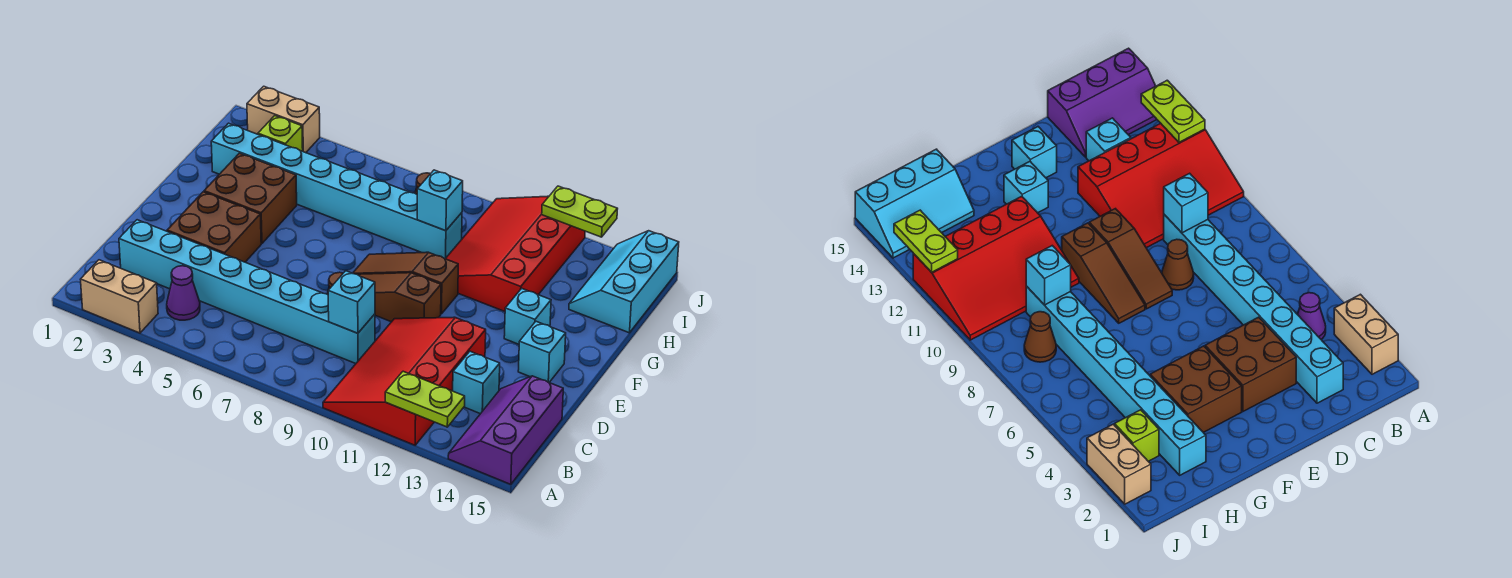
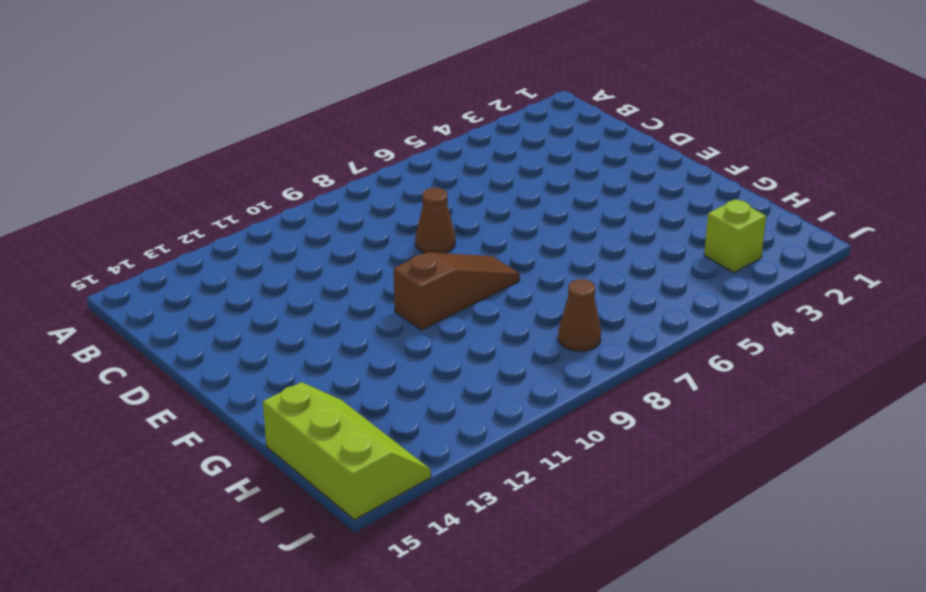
lime slope H14:J15 level 1 top 15 -> cyan slope H14:J15 level 1 top 15
none -> tan brick A2:A3 level 1
none -> red slope A10:D12 level 1 top 12
none -> purple slope A14:C15 level 1 top 15

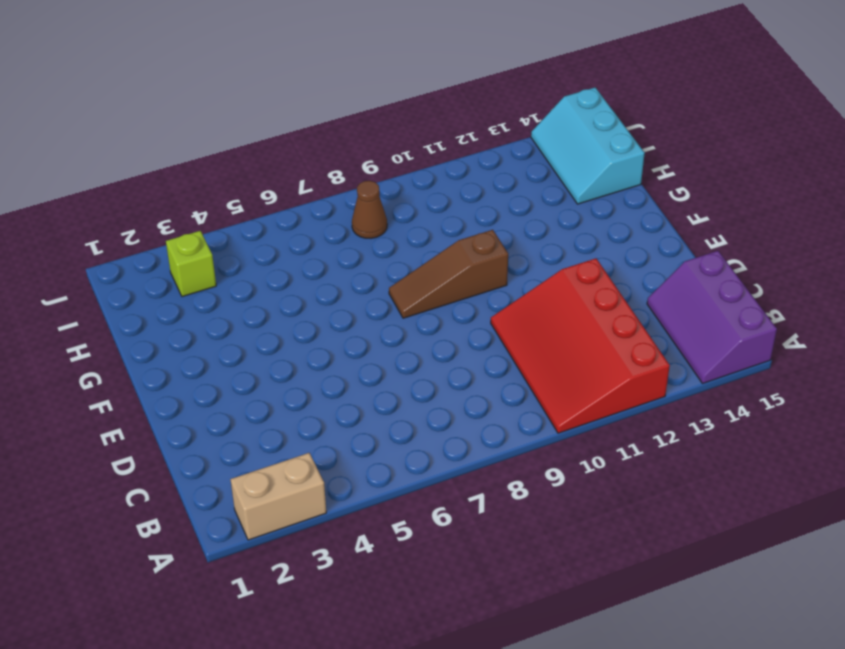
none -> purple cone B4 level 1
none -> cyan brick C2:C9 level 1
none -> cyan brick C13 level 1

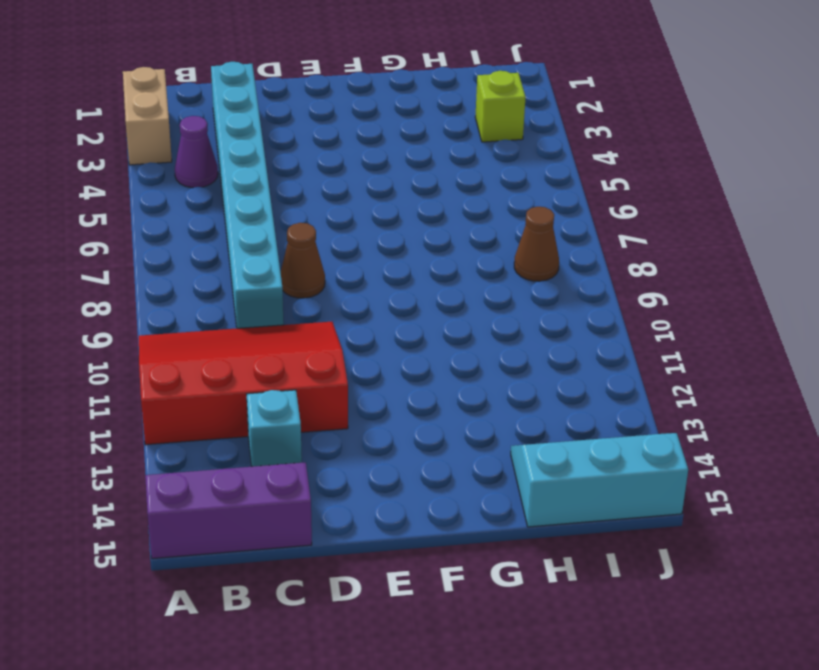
none -> brown brick D3:E4 level 1
none -> brown slope E8:E10 level 1 top 10
none -> cyan brick E14 level 1

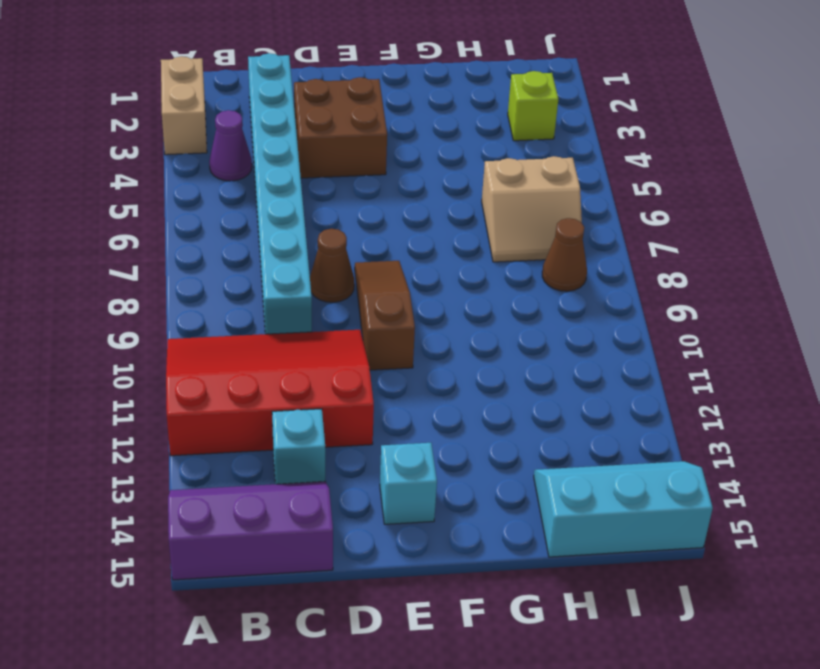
tan slope H6:I7 level 1 top 6 -> cyan brick H2:H9 level 1
none -> brown brick F3:G4 level 1
none -> brown slope F8:F10 level 1 top 10
none -> cyan brick F13 level 1

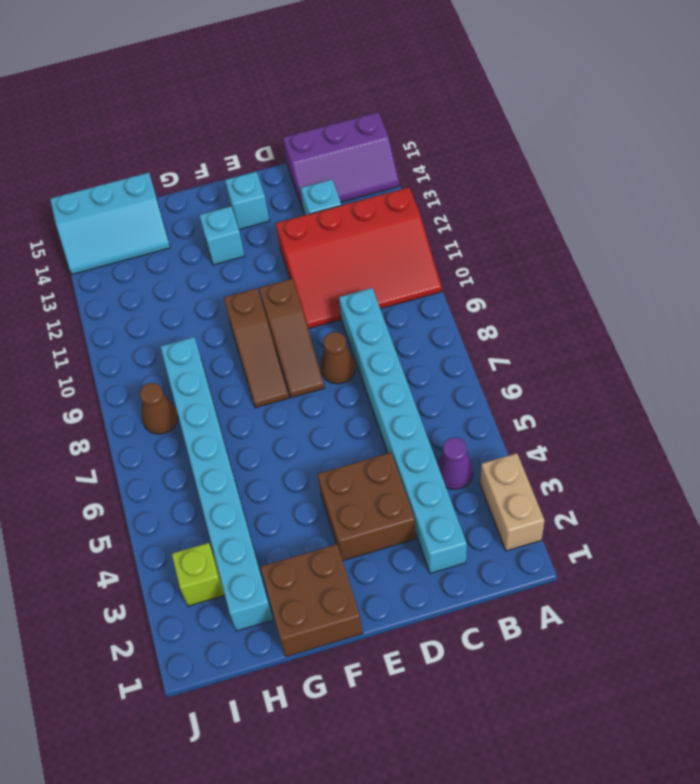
brown brick F1:G2 level 1 -> brown brick F3:G4 level 1
none -> red slope G10:J12 level 1 top 12
none -> tan brick J2:J3 level 1
none -> lime plate A12:A13 level 2

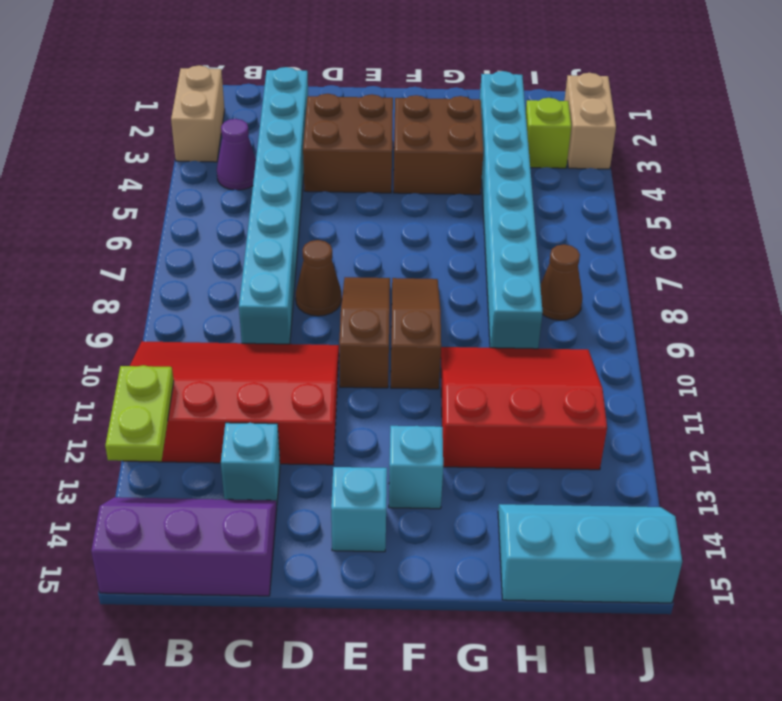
red slope G10:I12 level 1 top 12 -> red slope G10:J12 level 1 top 12
none -> cyan brick C9 level 2
none -> cyan brick H9 level 2
none -> lime plate J12:J13 level 2

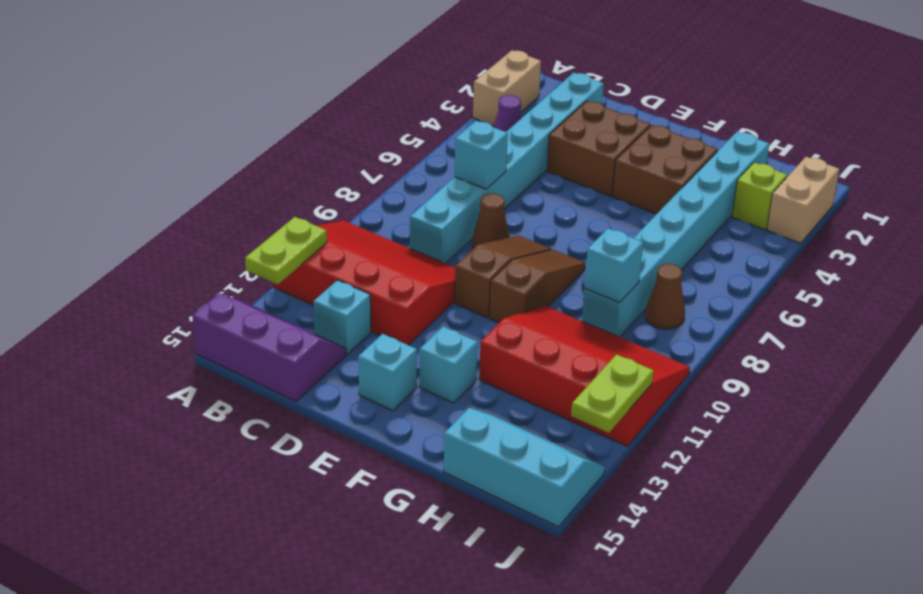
cyan brick C7 level 2 -> cyan brick C9 level 2

